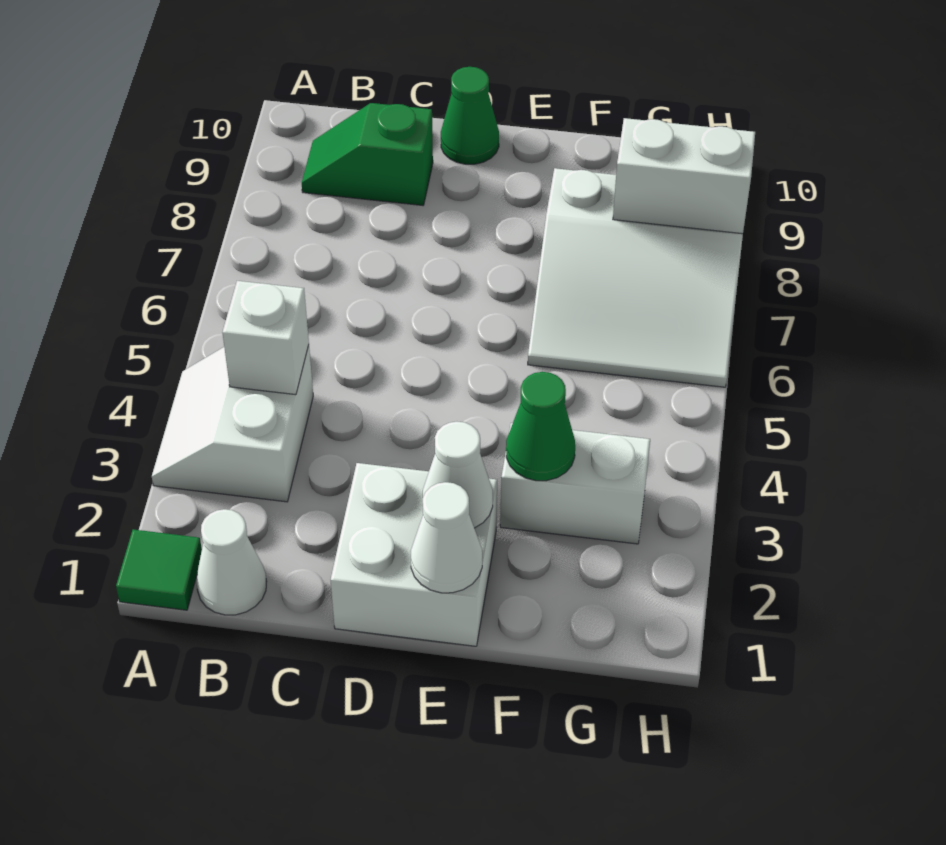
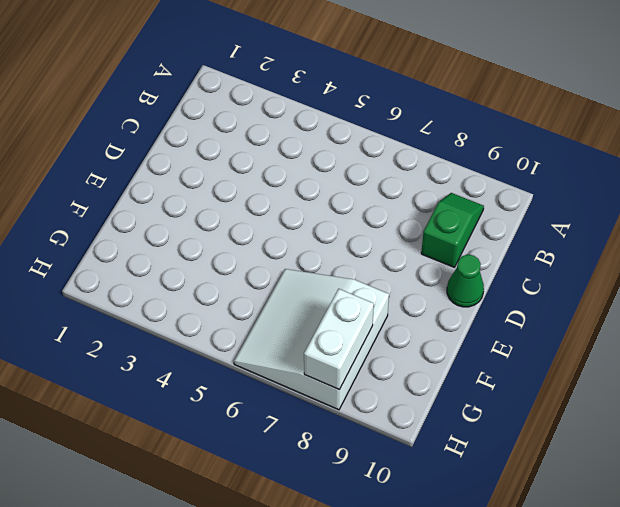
none -> green tile A1 level 1
none -> white slope A3:B4 level 1 top B
none -> white cone B1 level 1

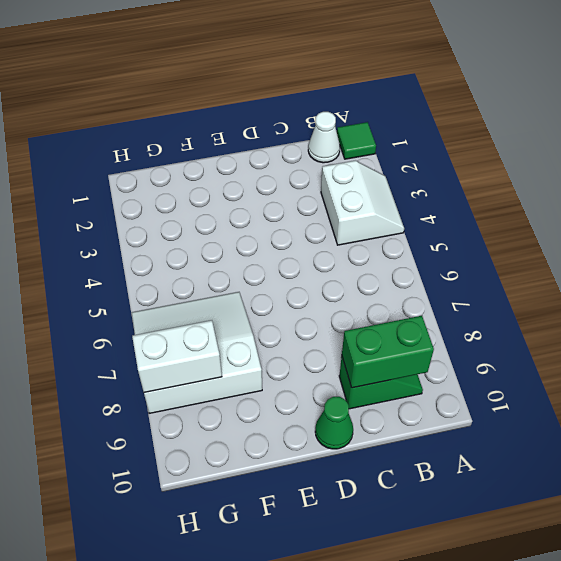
green brick B9:C9 level 2 -> none
none -> white brick D1:E2 level 1
none -> white brick F3:G3 level 1
none -> white brick B4 level 2

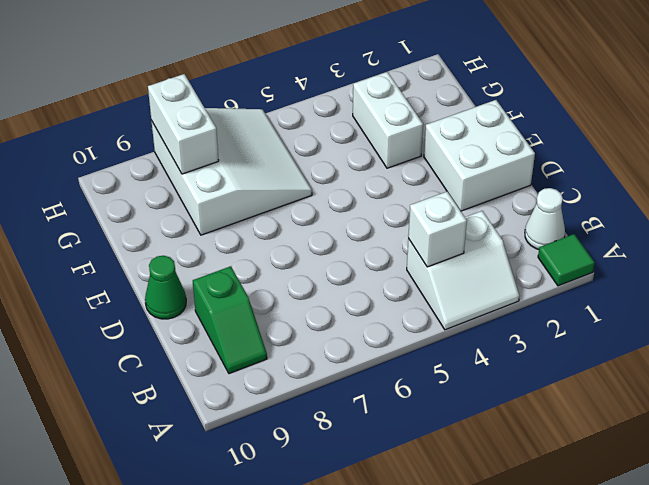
none -> white cone E1 level 2
none -> white cone E2 level 2
none -> green cone F3 level 2

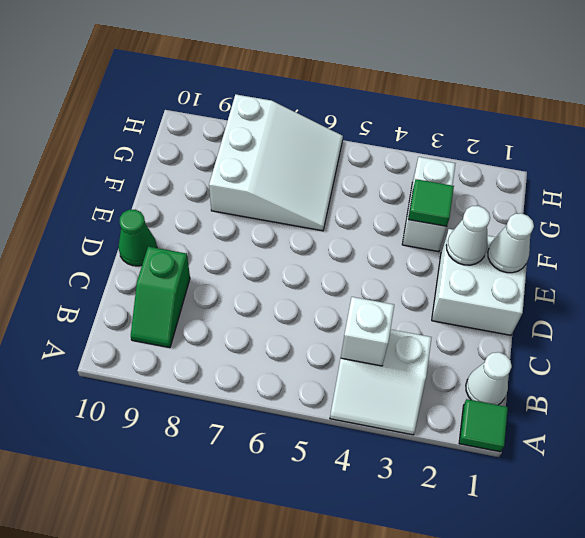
green tile F3 level 2 -> green cone F3 level 2
none -> white brick G8:H8 level 2

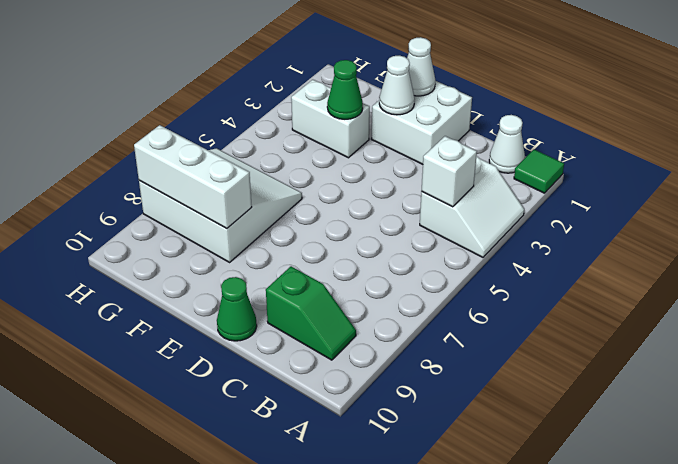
white brick F8:H8 level 2 -> white brick G8:H8 level 2

